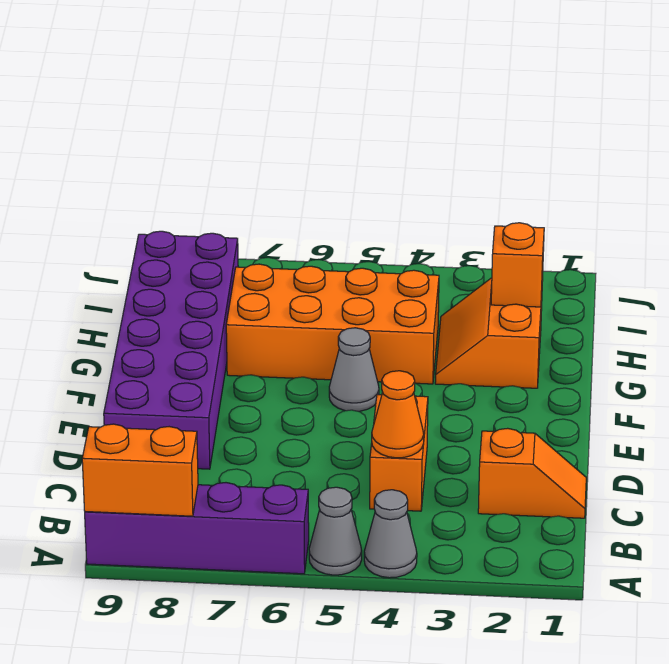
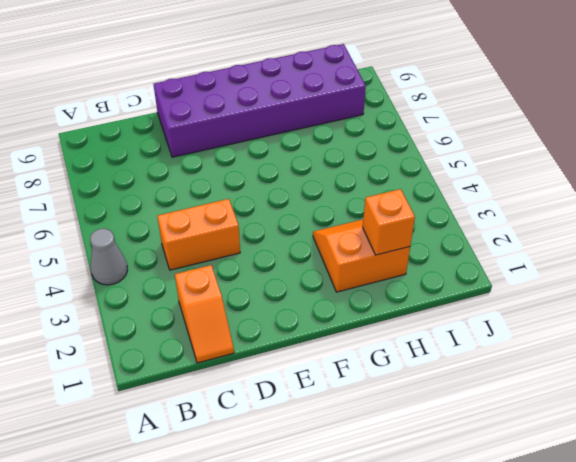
none -> grey cone A5 level 1
none -> purple brick A6:A9 level 1
none -> grey cone F5 level 1

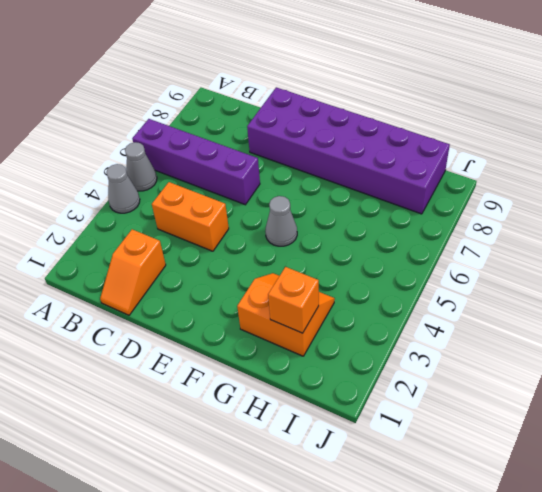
purple brick A6:D6 level 1 -> purple brick A6:A9 level 1
none -> orange brick G4:H7 level 1
none -> orange brick A8:A9 level 2
none -> orange cone C4 level 2

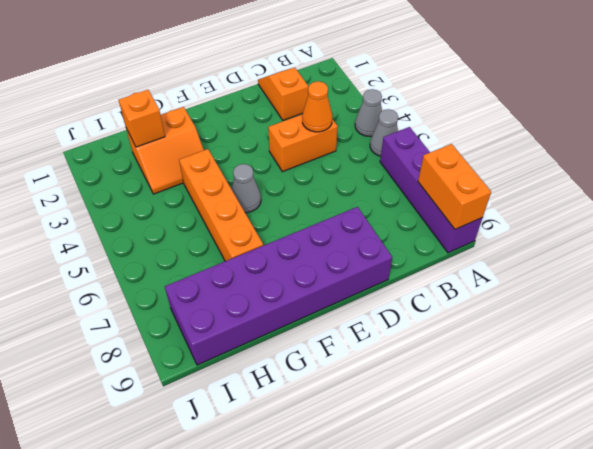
orange brick G4:G7 level 1 -> orange brick G4:H7 level 1

